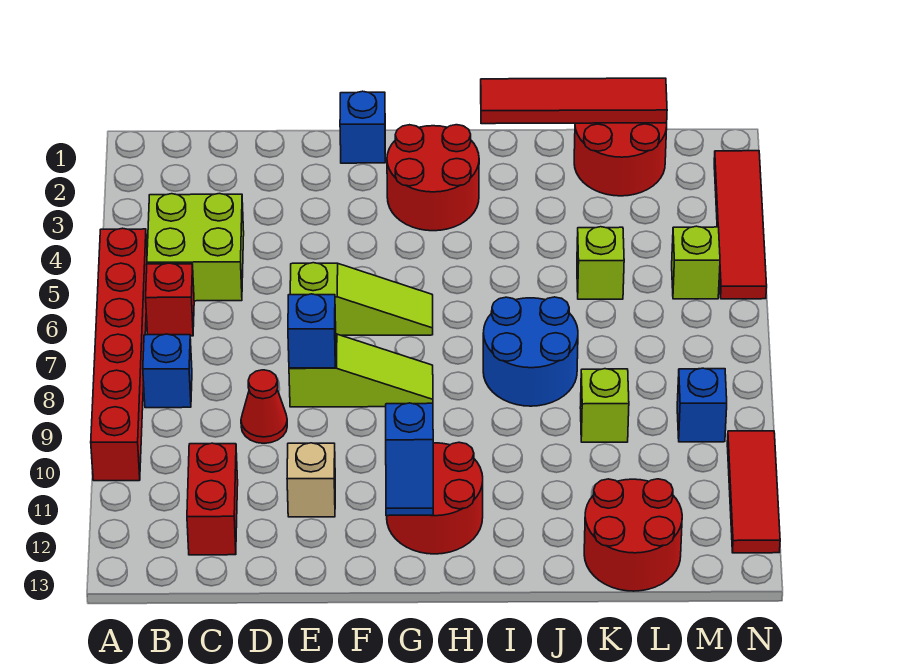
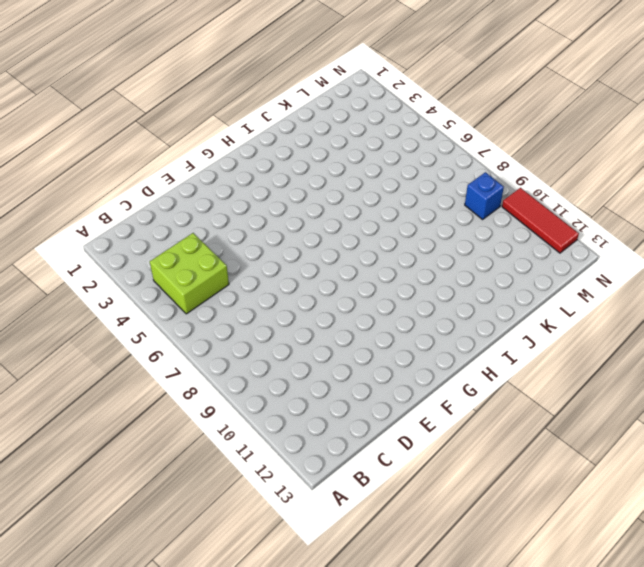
none -> red brick A5:A10 level 1
none -> red brick B6 level 1
none -> blue brick B8 level 1

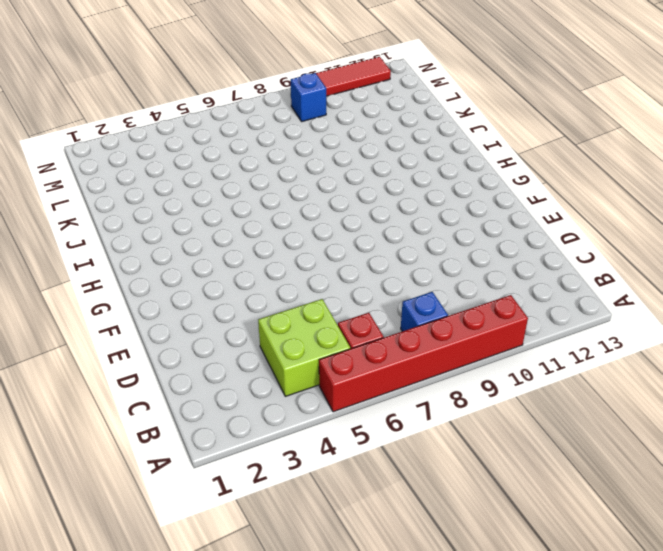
none -> red brick C11:C12 level 1
none -> red cone D9 level 1
none -> lime slope E6:G6 level 1 top E

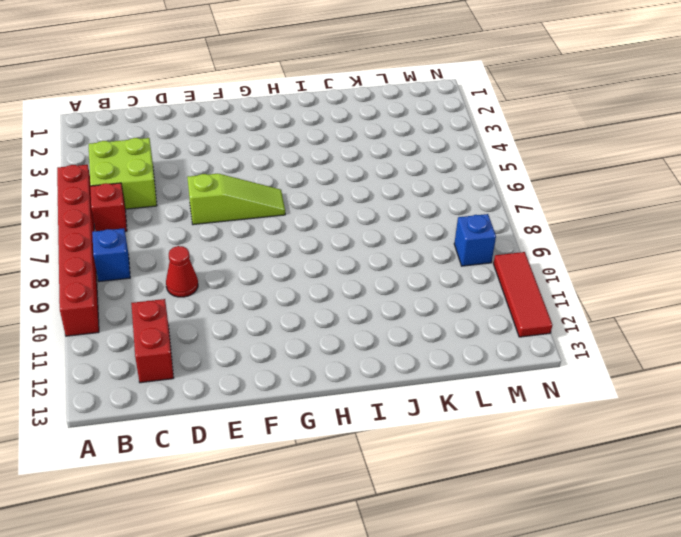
none -> lime slope E8:G8 level 1 top E
none -> tan brick E11 level 1
none -> blue brick F1 level 1

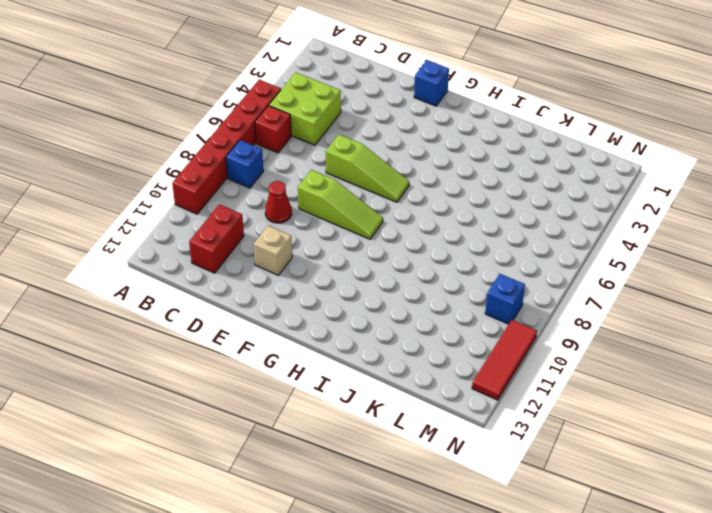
none -> red round brick G2:H3 level 1
none -> red round brick G11:H12 level 1
none -> blue round brick I7:J8 level 1

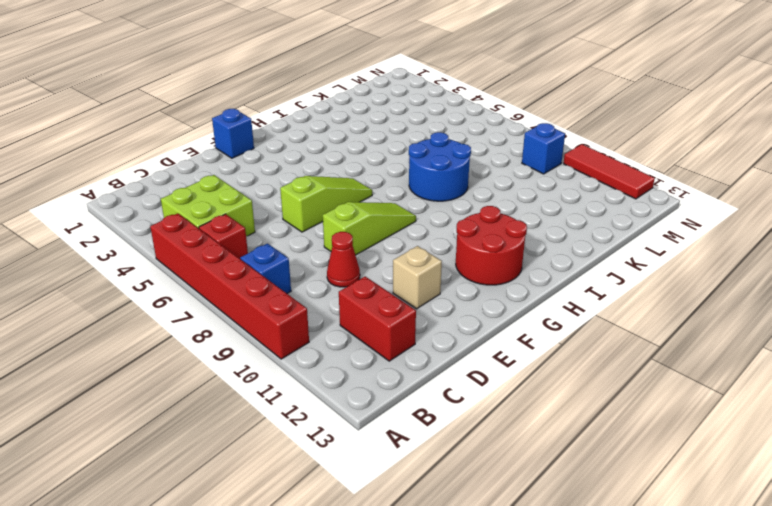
none -> red round brick G2:H3 level 1
none -> red round brick K1:L2 level 1
none -> lime brick K5 level 1

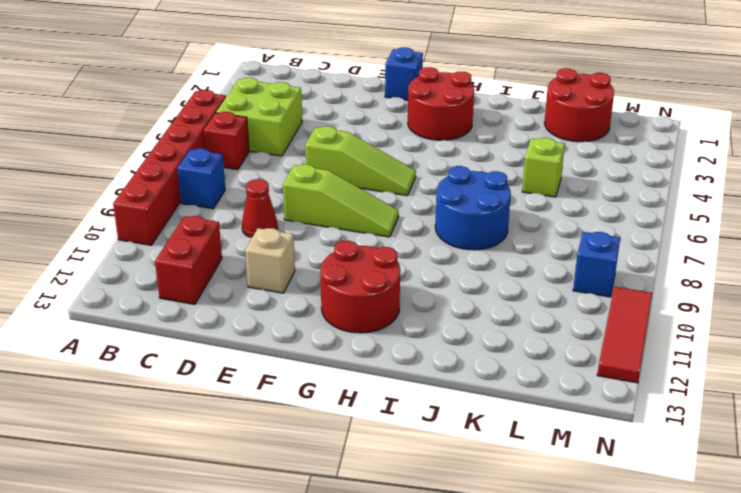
none -> lime brick K9 level 1
none -> red round brick K12:L13 level 1
none -> lime brick M5 level 1

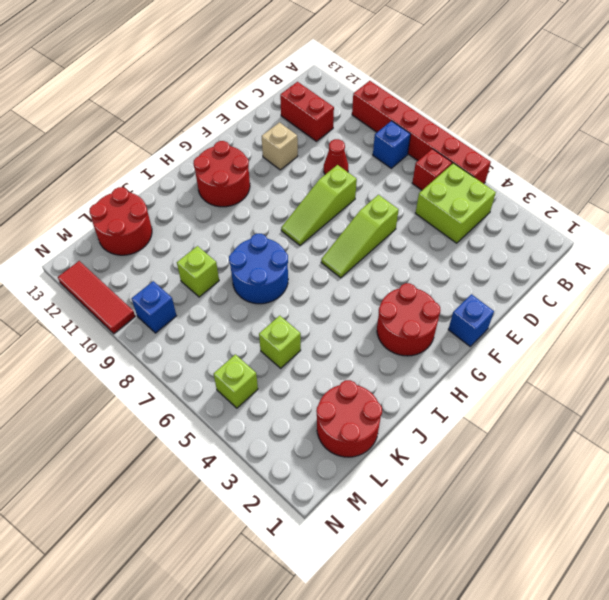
none -> red tile N2:N5 level 1
none -> blue brick E8 level 2
none -> blue slope G11:G12 level 2 top 11

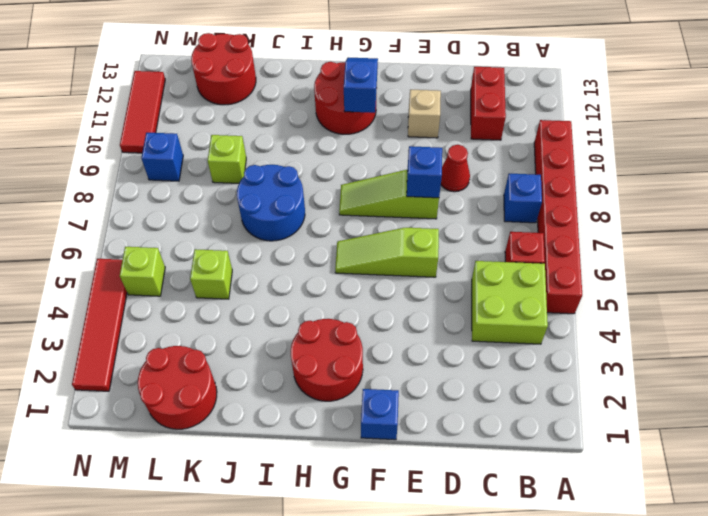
none -> red tile I1:L1 level 2

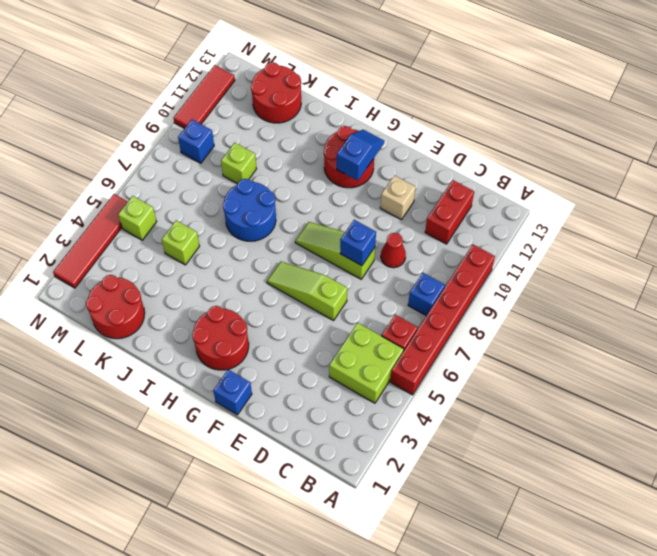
none -> red tile I1:L1 level 2

